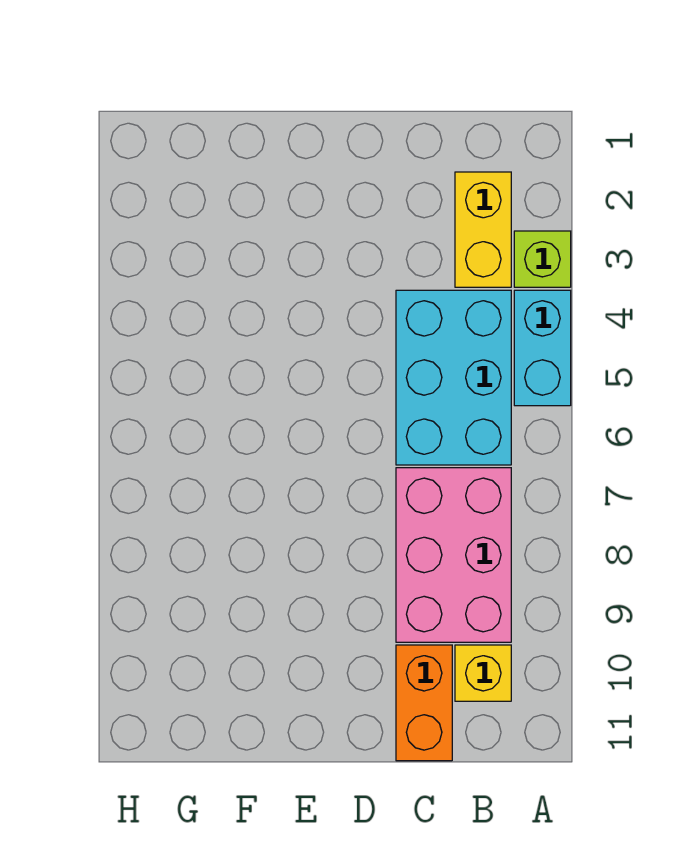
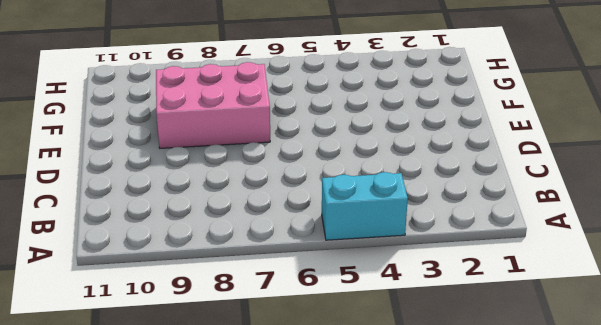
pink brick E7:F9 level 1 -> pink brick B7:C9 level 1
none -> lime brick A3 level 1
none -> yellow brick B2:B3 level 1

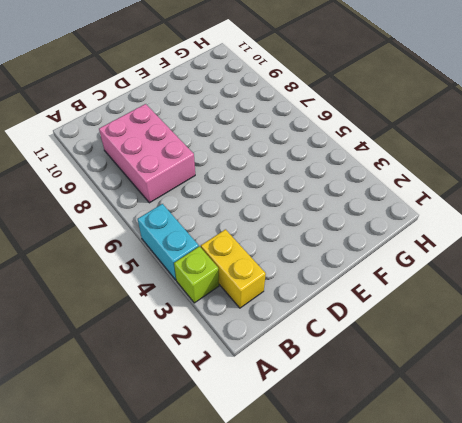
none -> cyan brick B4:C6 level 1
none -> yellow brick B10 level 1

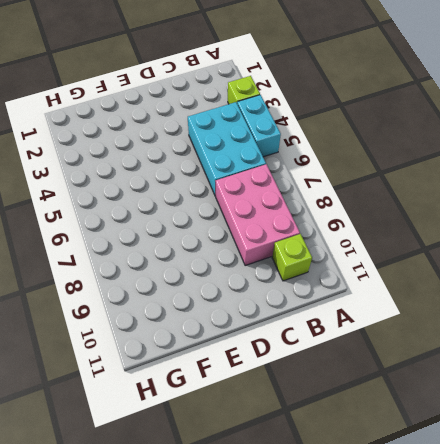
lime brick B10 level 1 -> yellow brick B10 level 1
none -> yellow brick B2:B3 level 1
none -> orange brick C10:C11 level 1

